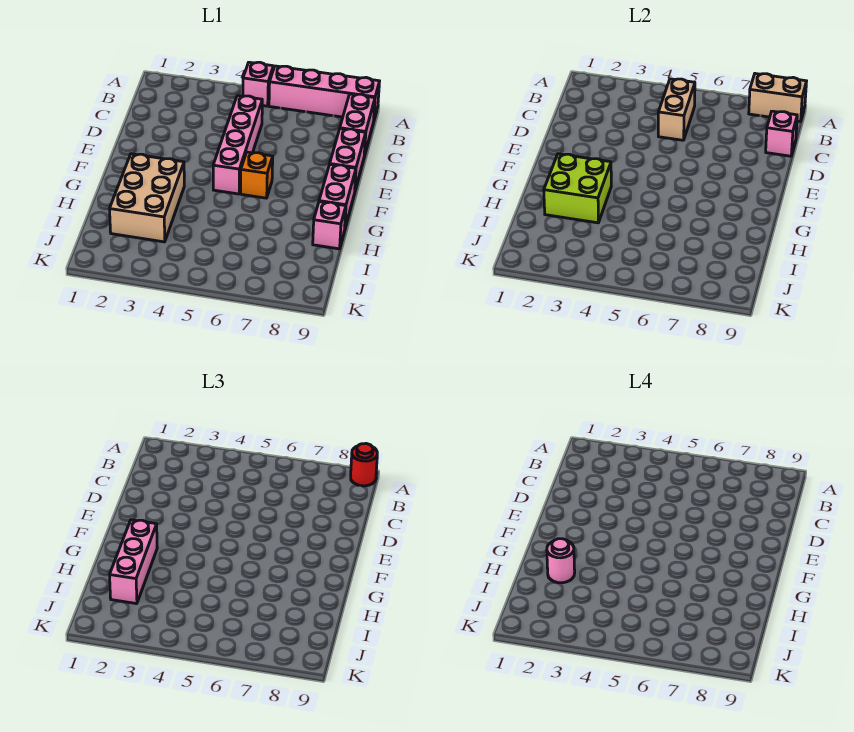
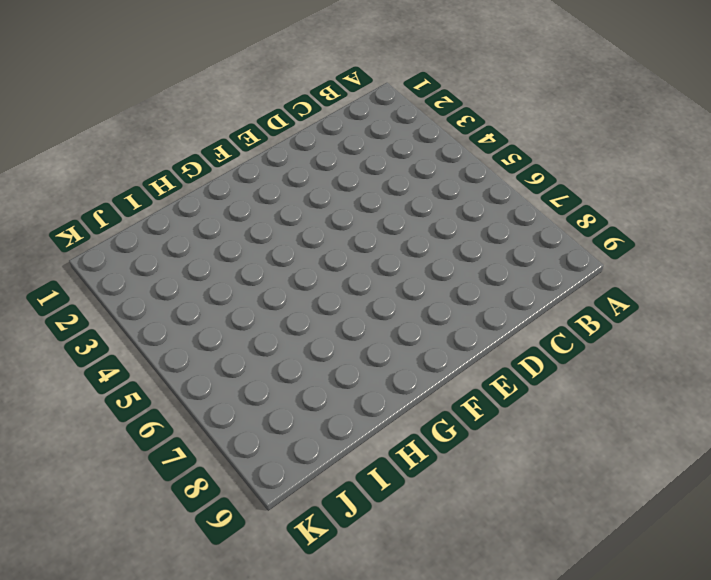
none -> pink brick A5 level 1
none -> pink brick A6:A9 level 1
none -> pink brick B9:C9 level 1

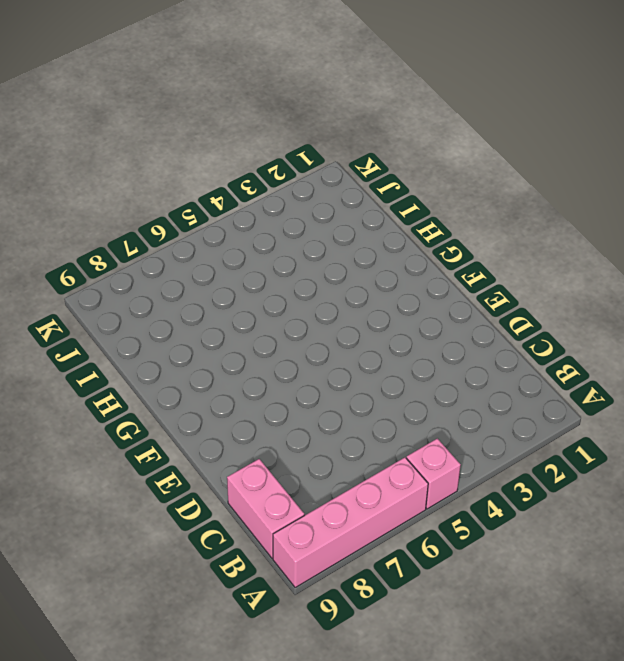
none -> pink brick C5:F5 level 1
none -> pink brick D9:E9 level 1
none -> orange brick F6 level 1

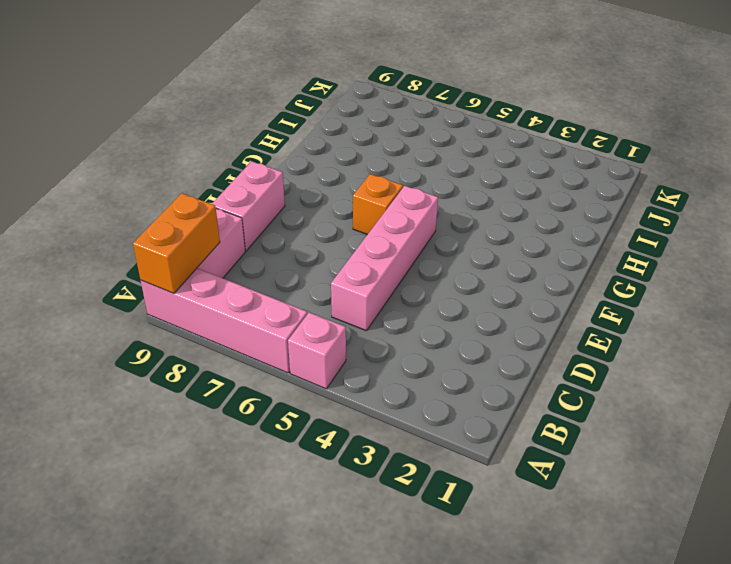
orange brick A9:B9 level 2 -> tan brick A8:A9 level 2
none -> pink brick F9:G9 level 1
none -> tan brick G2:I3 level 1
none -> pink brick H9 level 1

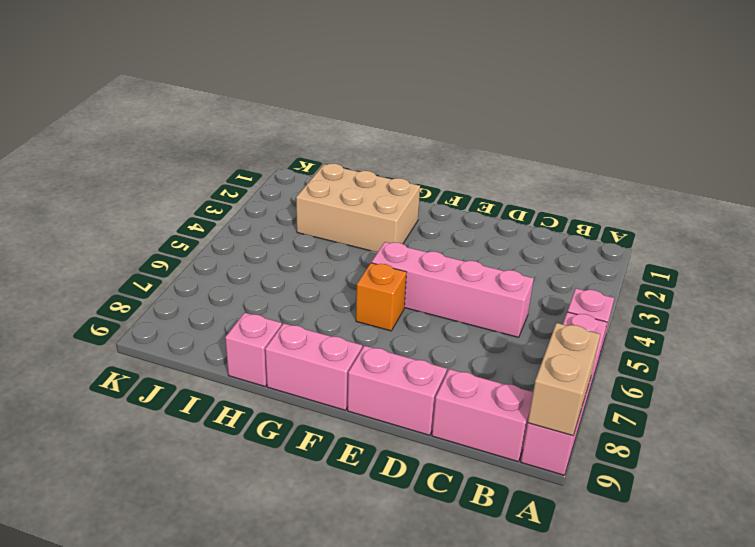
none -> tan brick B5:C5 level 2
none -> pink brick C9 level 2
none -> lime brick G2:H3 level 2

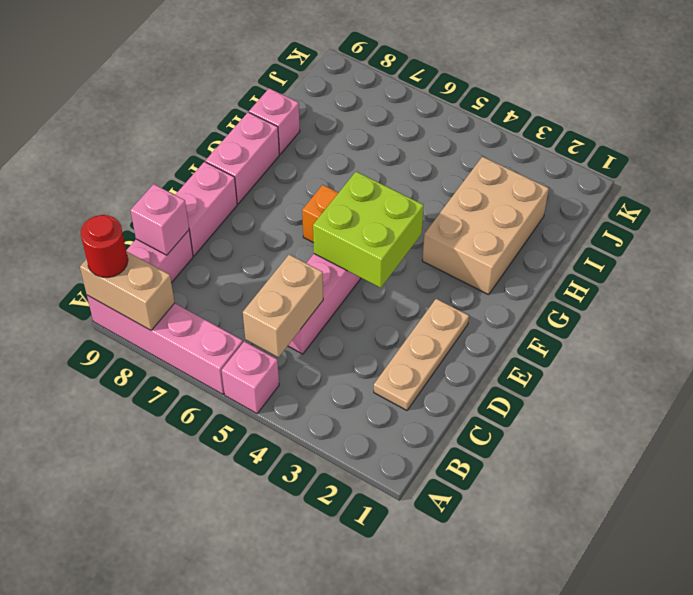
tan plate C2:E2 level 1 -> none
lime brick E4:F5 level 2 -> lime brick G2:H3 level 2
none -> pink brick G2:I2 level 3
none -> pink round brick H2 level 4

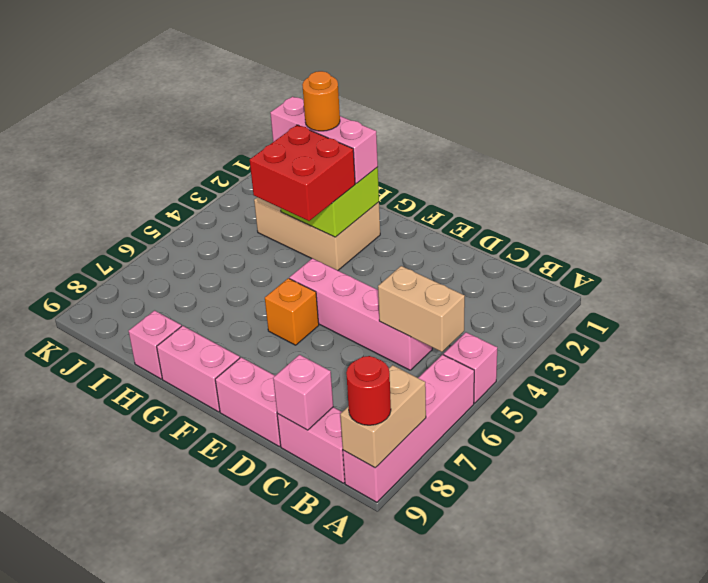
red brick G3:H4 level 3 -> none
orange round brick H2 level 4 -> pink round brick H2 level 4

